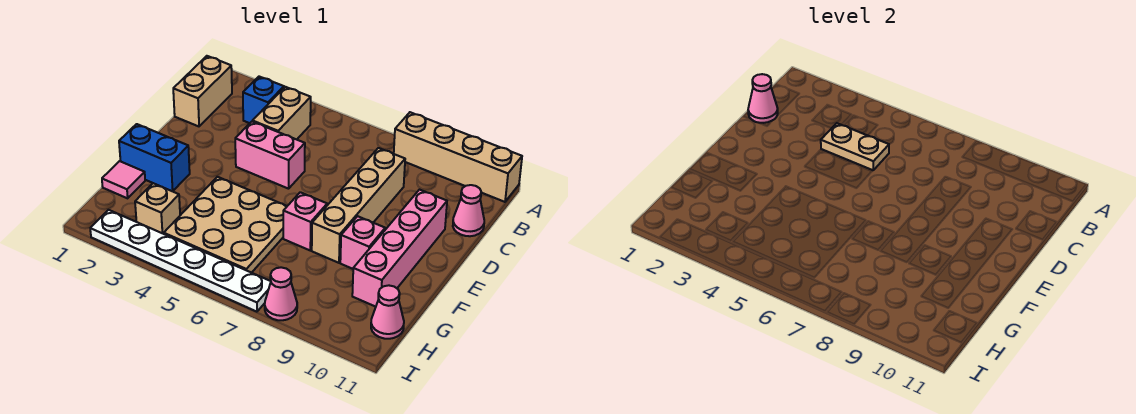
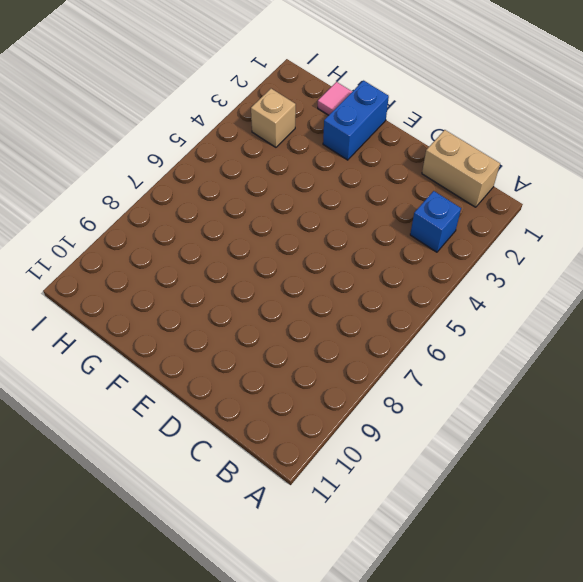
none -> tan brick A8:A11 level 1
none -> tan brick B4:C4 level 1
none -> tan brick C8:F8 level 1

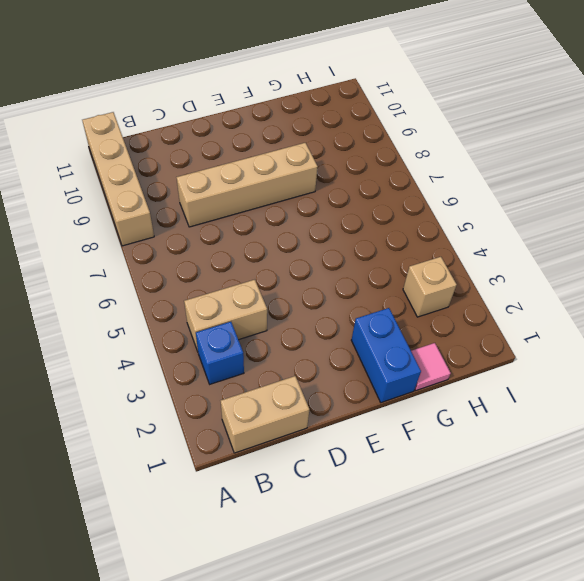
none -> pink cone C11 level 1
none -> pink brick D4:D5 level 1
none -> pink brick D10:G10 level 1

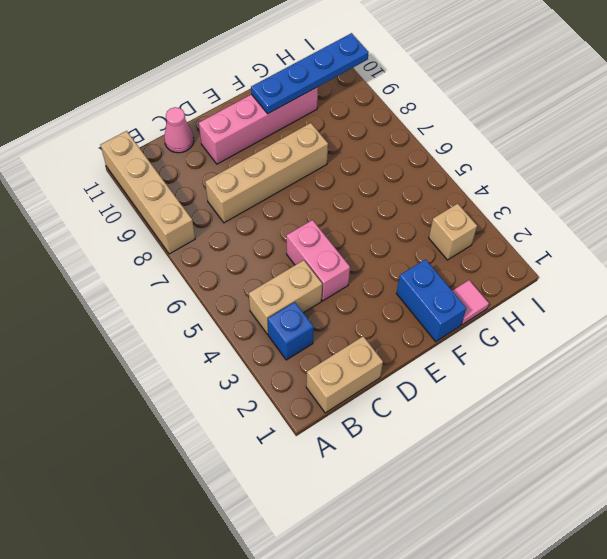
blue plate F10:I10 level 2 -> none
none -> tan plate F4:H6 level 1
none -> pink brick F7 level 1
none -> pink brick F9 level 1

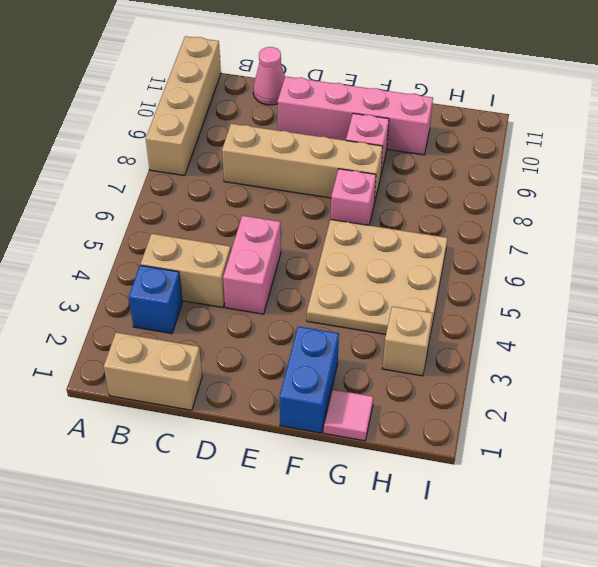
none -> pink cone H11 level 1
none -> white plate I2:I7 level 1
none -> pink cone I8 level 1

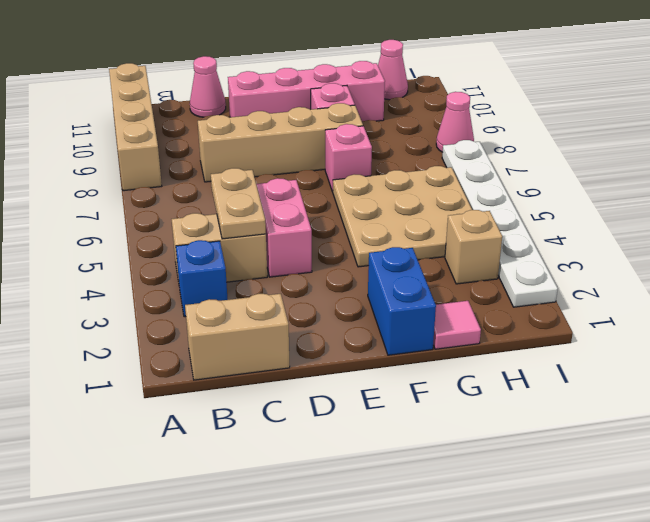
none -> pink cone C1 level 2

